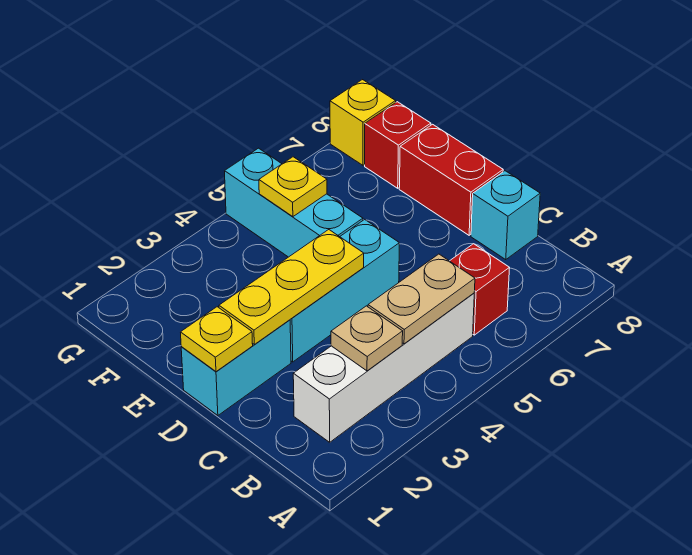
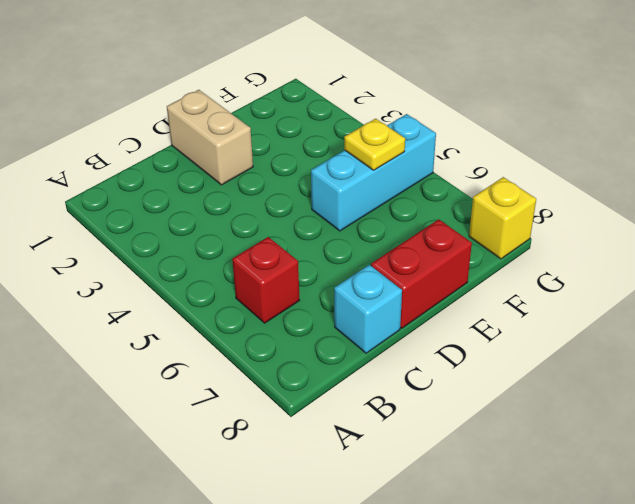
tan brick D1:D2 level 1 -> cyan brick D1:D2 level 1
none -> white brick B2:B5 level 1
none -> cyan brick D3:D5 level 1
none -> red brick F8 level 1

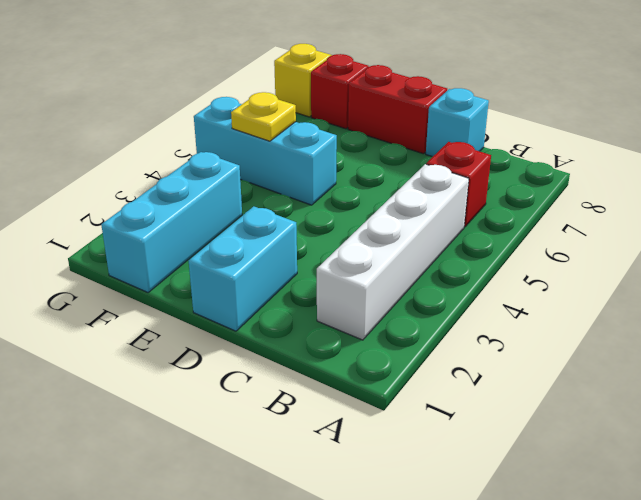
cyan brick F1:F3 level 1 -> cyan brick D3:D5 level 1
none -> tan plate B3 level 2
none -> tan plate B4:B5 level 2
none -> yellow plate D1 level 2

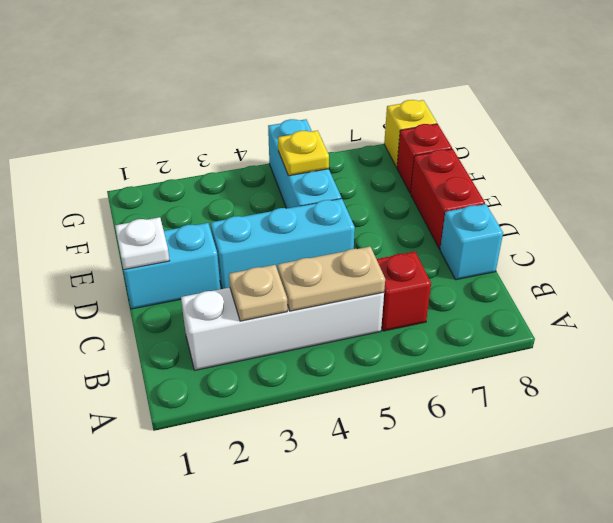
white plate D1 level 2 -> yellow plate D1 level 2
none -> yellow plate D2:D4 level 2

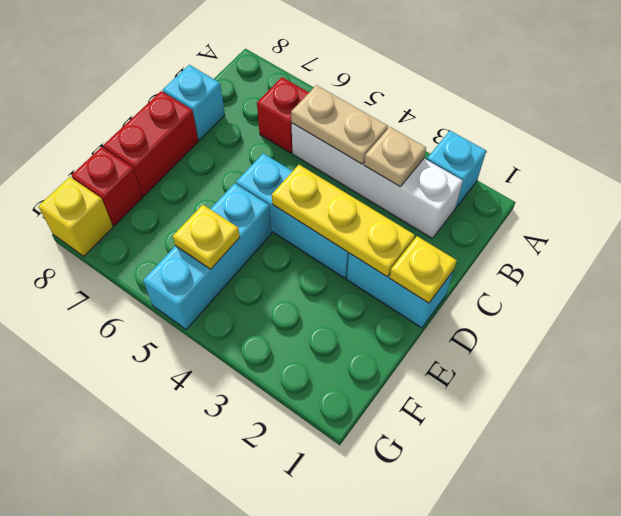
cyan brick A2 level 1 -> none

